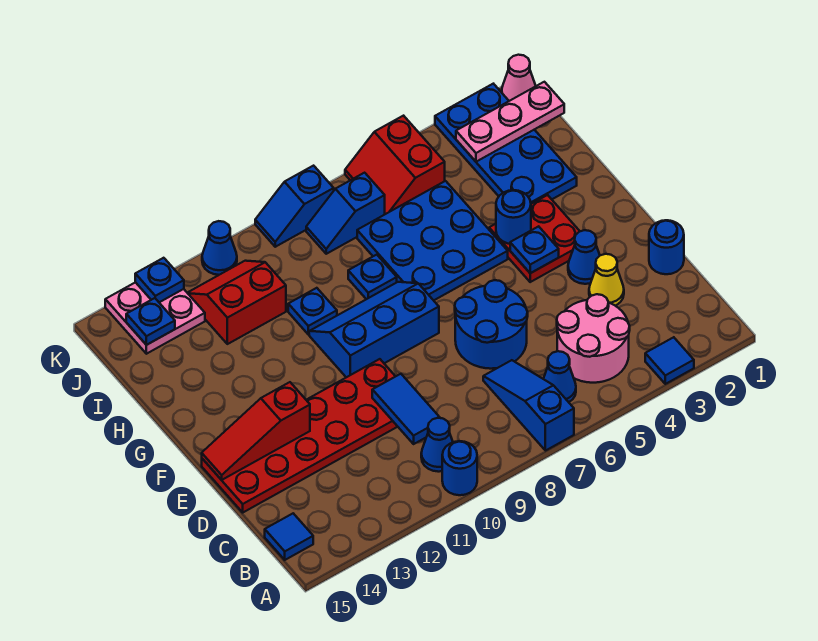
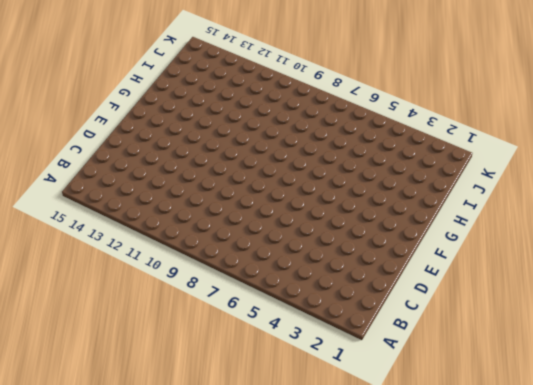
none -> blue tile A3 level 1
none -> blue slope A7:C7 level 1 top A
none -> blue round brick A10 level 1
none -> pink round brick B4:C5 level 1

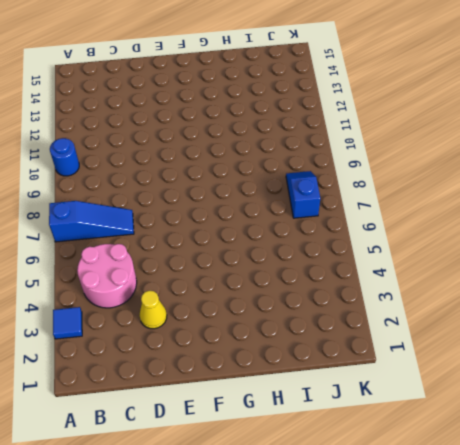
none -> blue cone B6 level 1
none -> blue cone B10 level 1
none -> blue tile B15 level 1
none -> blue round brick D1 level 1

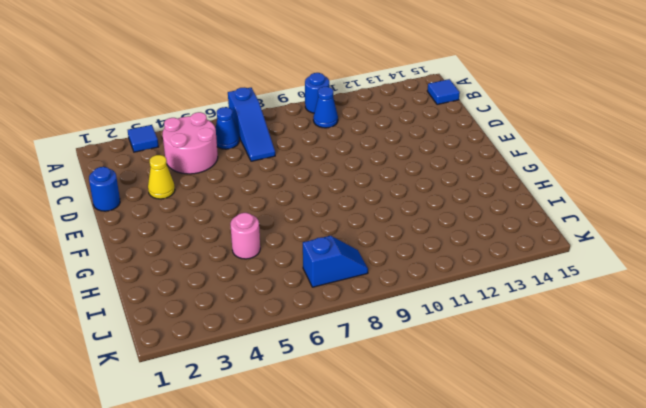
pink round brick H5 level 1 -> blue plate G5:I7 level 1
none -> blue round brick D6:E7 level 1
none -> red plate D10:E15 level 1
none -> blue cone E3 level 1
none -> red plate F3:G4 level 1

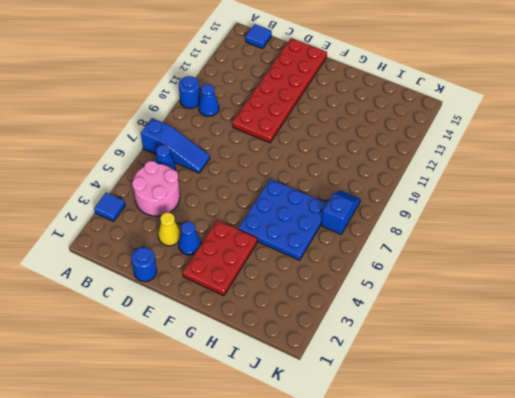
red plate F2:G4 level 1 -> red plate F3:G4 level 1
none -> blue round brick D6:E7 level 1
none -> blue slope F8:G10 level 1 top F
none -> blue plate H2:K3 level 1
none -> blue plate H8 level 1

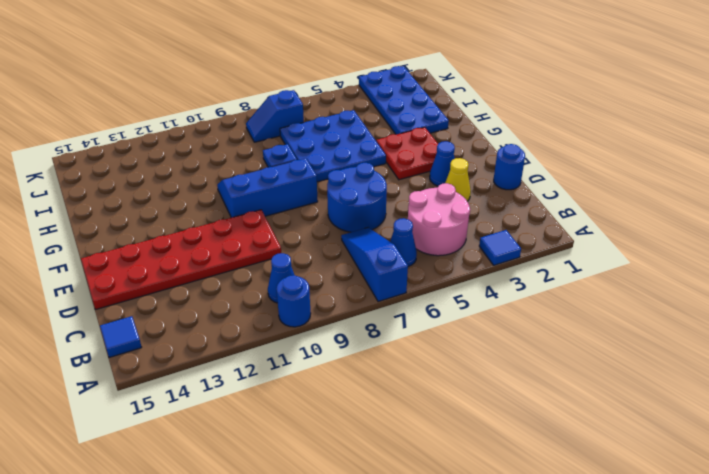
none -> blue plate H10 level 1
none -> red slope I11:J12 level 1 top I
none -> red slope J5:K6 level 1 top 5
none -> pink plate J13:K14 level 1

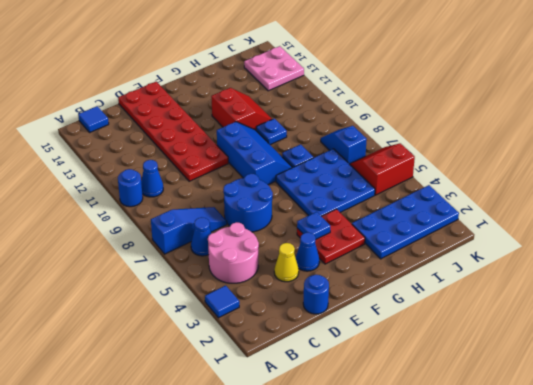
red slope G11:H12 level 1 top G -> red slope I11:J12 level 1 top I
none -> pink cone K1 level 1
none -> blue slope K8:K9 level 1 top 8
none -> blue cone K11 level 1
none -> blue tile C10:D10 level 2

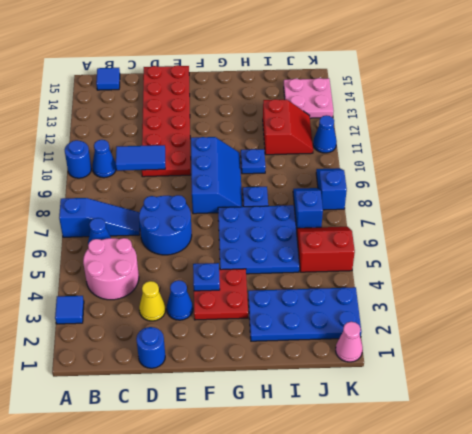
none -> red slope E13:E15 level 2 top 13
none -> blue round brick G4 level 2
none -> pink plate J1:J3 level 2
none -> blue plate J14 level 2

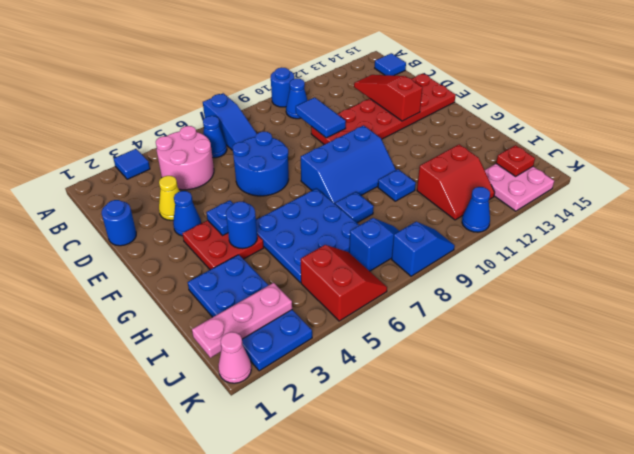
red slope C13:E13 level 2 top E -> red slope E13:E15 level 2 top 13
red plate J14 level 2 -> blue plate J14 level 2
none -> blue plate K13 level 2

